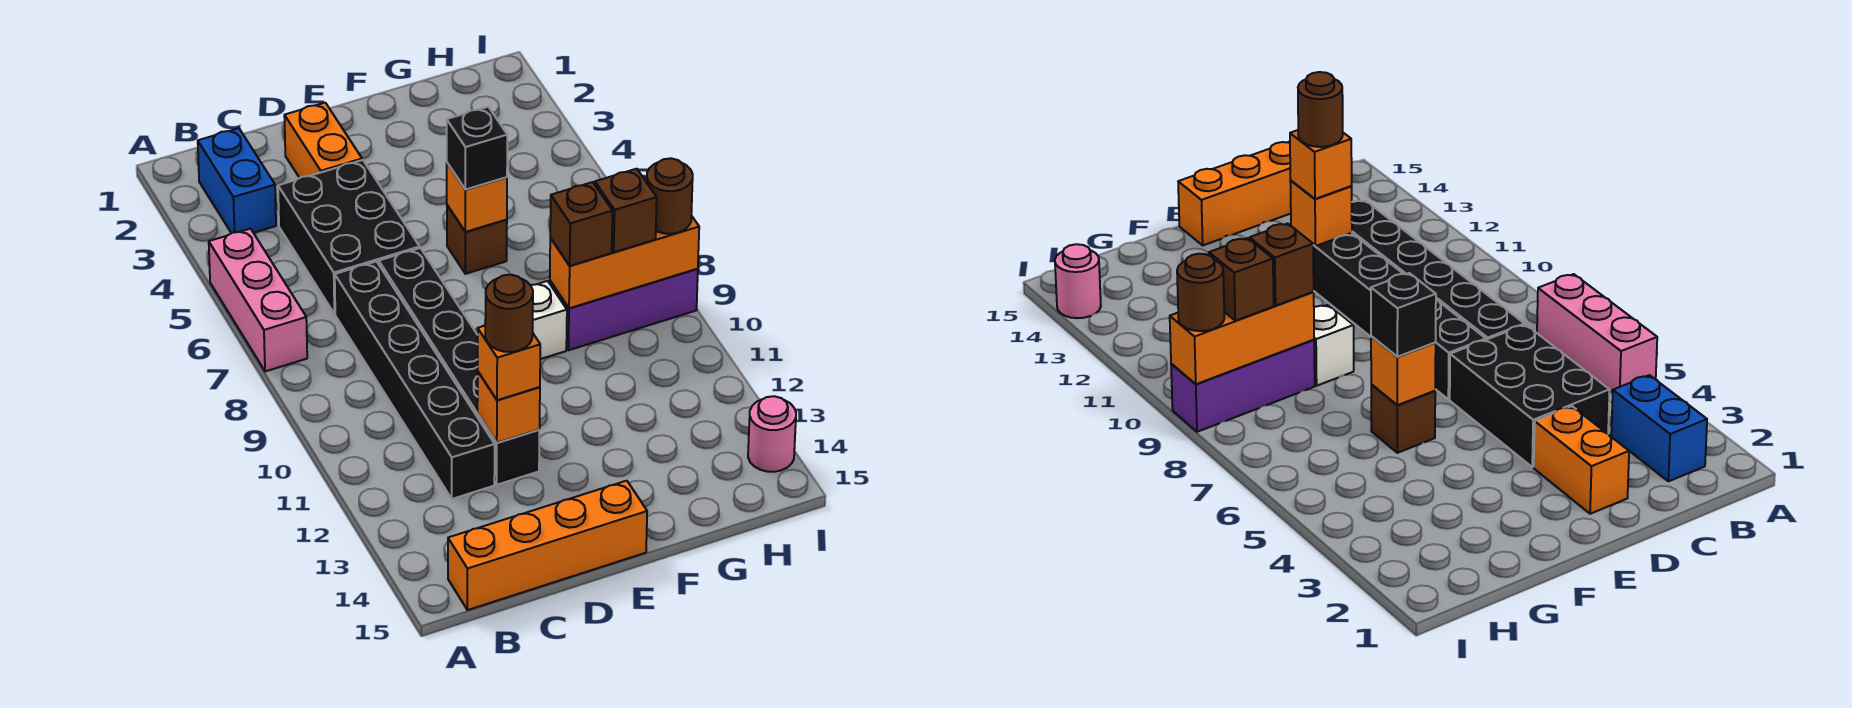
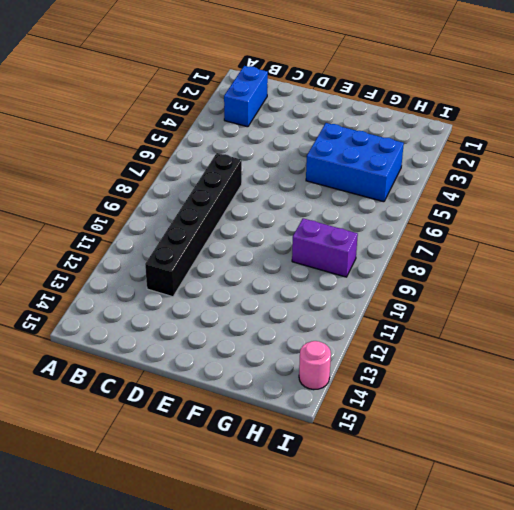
blue brick F4:H5 level 1 -> none
purple brick G9:H9 level 1 -> purple brick G9:I9 level 1
none -> pink brick A5:A7 level 1
none -> orange brick B15:E15 level 1
none -> black brick C4:D6 level 1

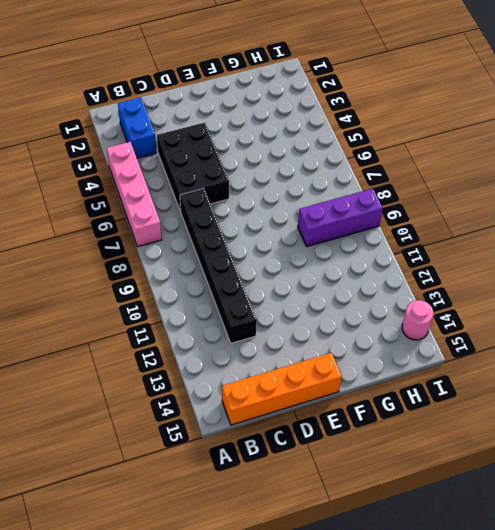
pink brick A4:A7 level 1 -> pink brick A5:A7 level 1
none -> orange brick D2:D3 level 1
none -> black brick D7:D12 level 1
none -> brown brick F6 level 1

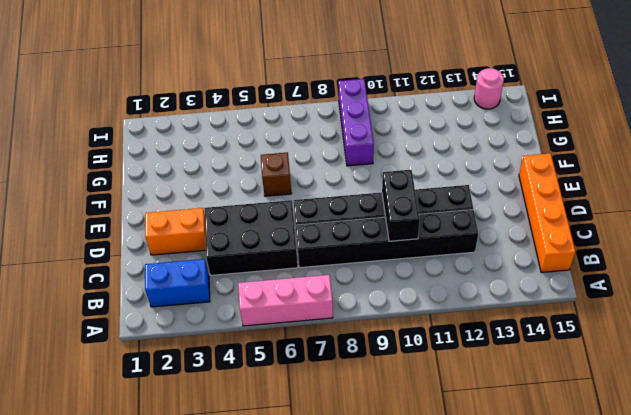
black brick C10:D10 level 2 -> none
none -> white brick F9 level 1
none -> orange brick D12 level 2
none -> orange brick F6 level 2

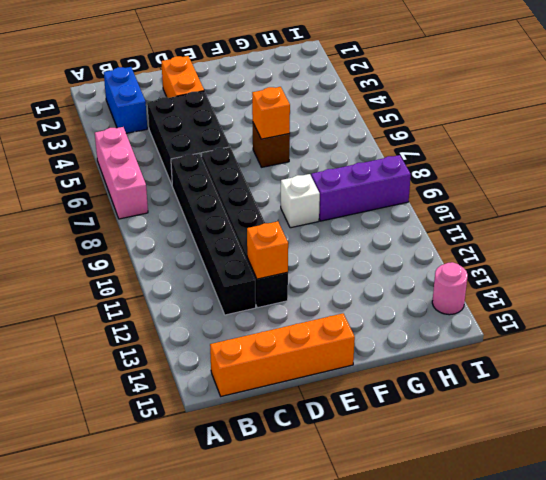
none -> orange brick G9:I9 level 2
none -> orange brick D12 level 3
none -> black brick F6 level 3

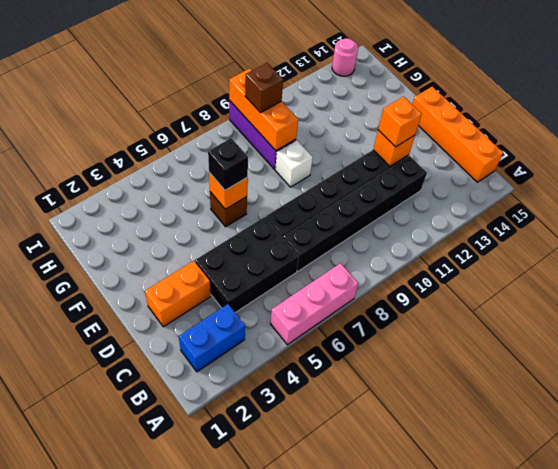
none -> brown brick G9 level 3
none -> brown round brick I9 level 3
none -> brown round brick D12 level 4

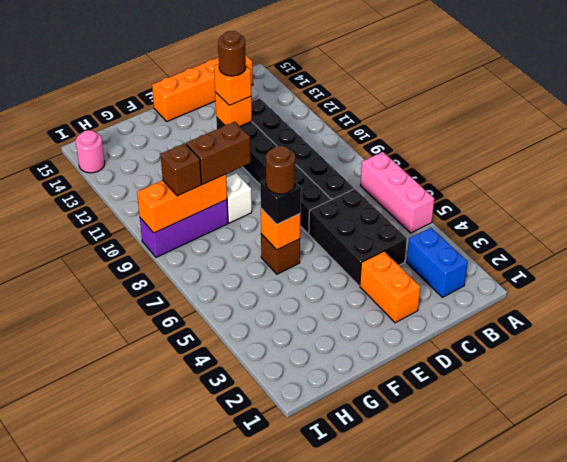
brown round brick F6 level 4 -> brown round brick I9 level 3
brown brick F9:G9 level 3 -> brown brick G9 level 3

